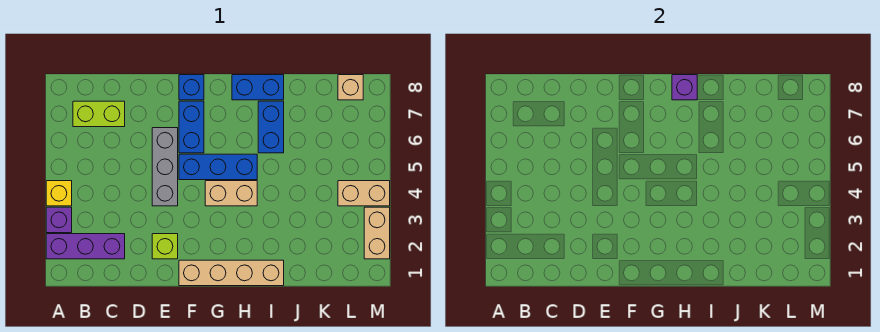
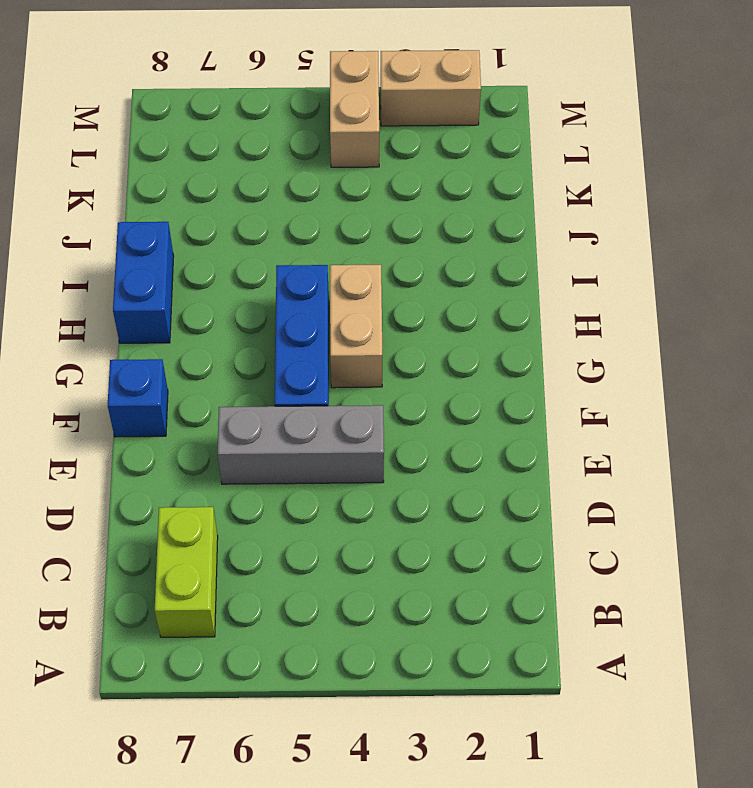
none -> purple brick A2:C2 level 1
none -> purple brick A3 level 1
none -> yellow brick A4 level 1

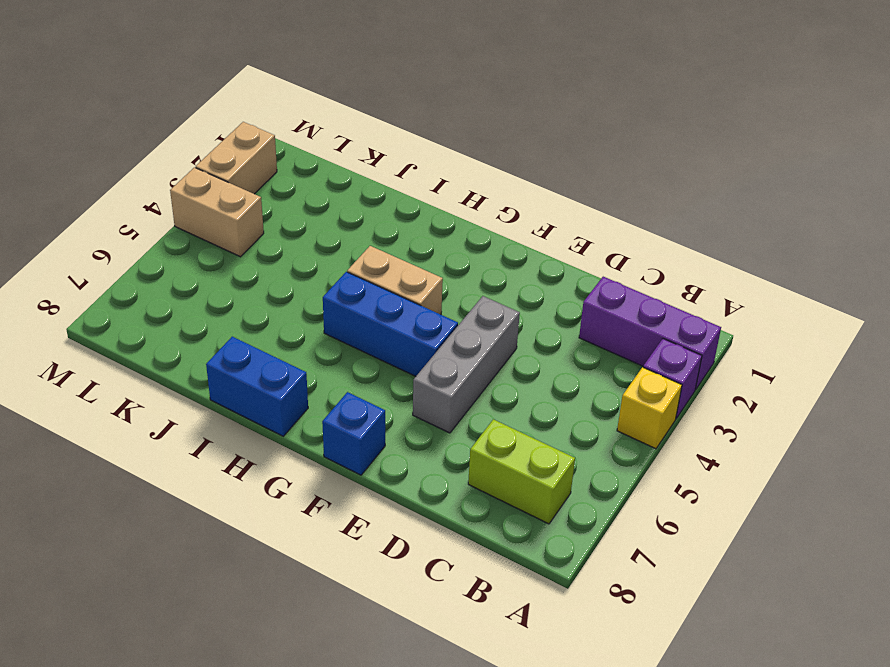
none -> lime brick E2 level 1
none -> tan brick F1:I1 level 1
none -> blue brick F6:F7 level 1

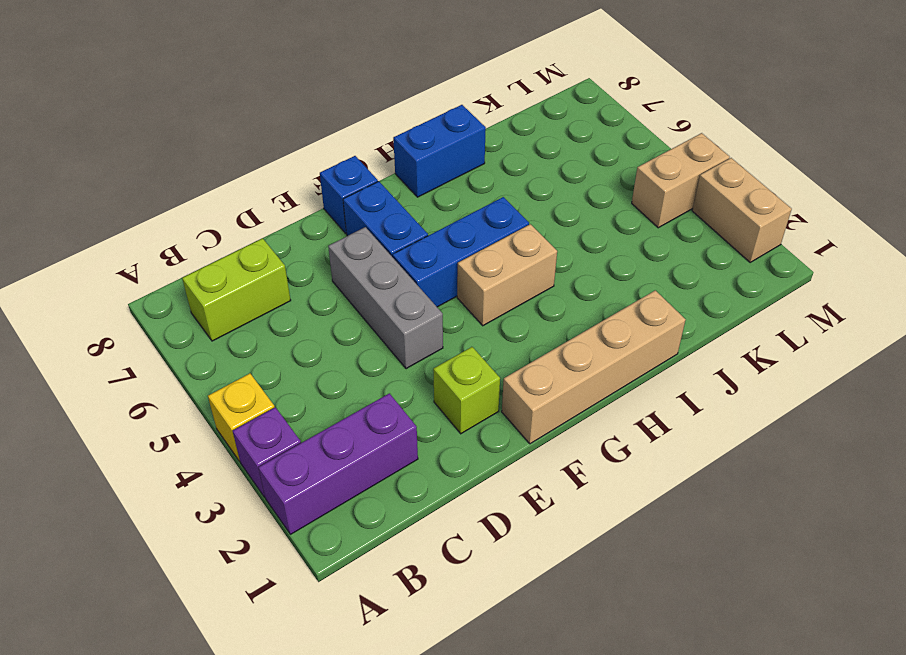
none -> blue brick I6:I7 level 1
none -> tan brick L8 level 1
none -> purple brick H8 level 2

